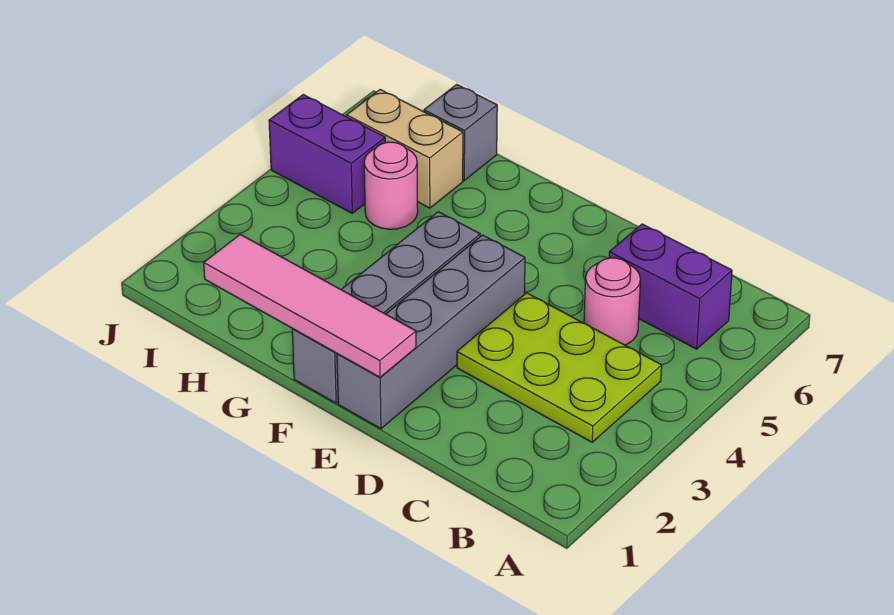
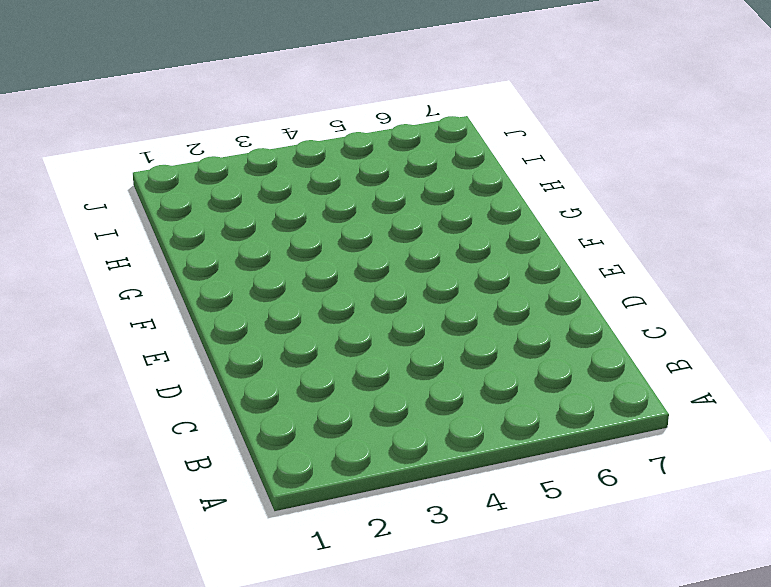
none -> lime plate B3:D4 level 1
none -> purple brick B6:C6 level 1

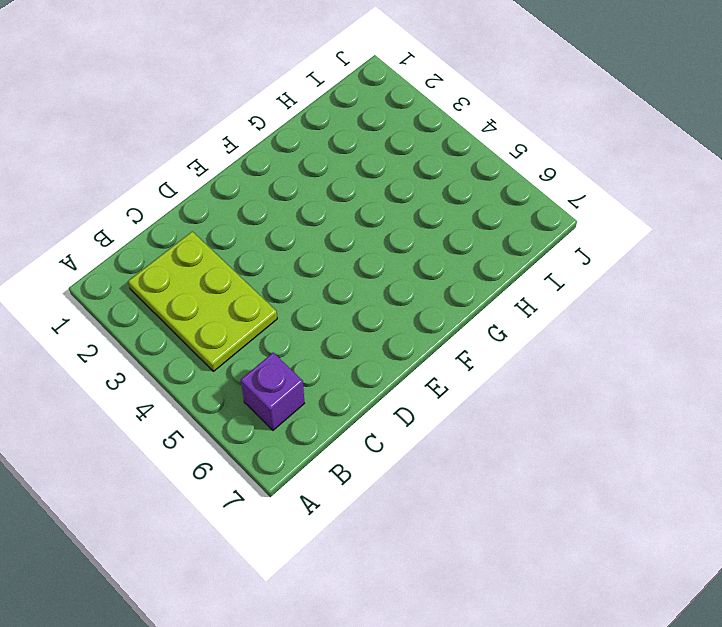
lime plate B2:C4 level 1 -> lime plate B3:D4 level 1
purple brick B6 level 1 -> purple brick B6:C6 level 1
none -> pink round brick C5 level 1
none -> grey brick E1:E4 level 1

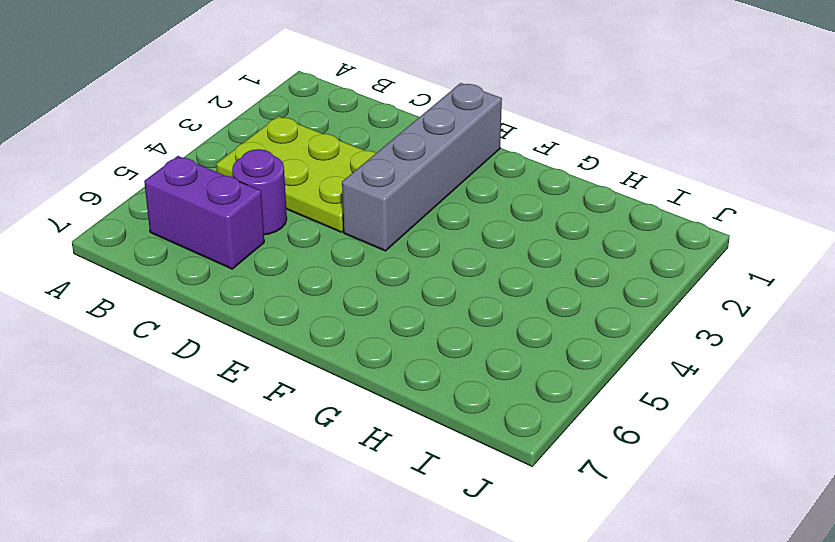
purple round brick C5 level 1 -> pink round brick C5 level 1
none -> grey brick F1:F4 level 1
none -> pink round brick H5 level 1

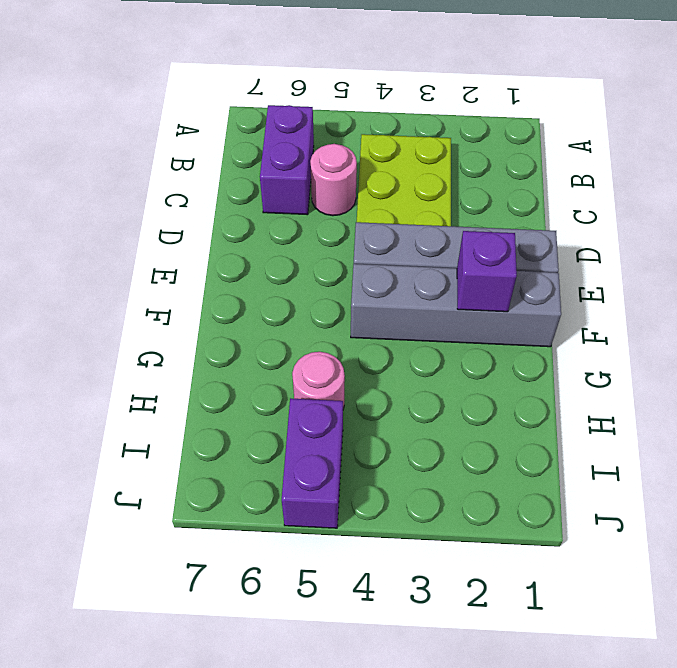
purple brick F2 level 2 -> none
none -> tan brick H6:I6 level 1
none -> grey brick H7 level 1

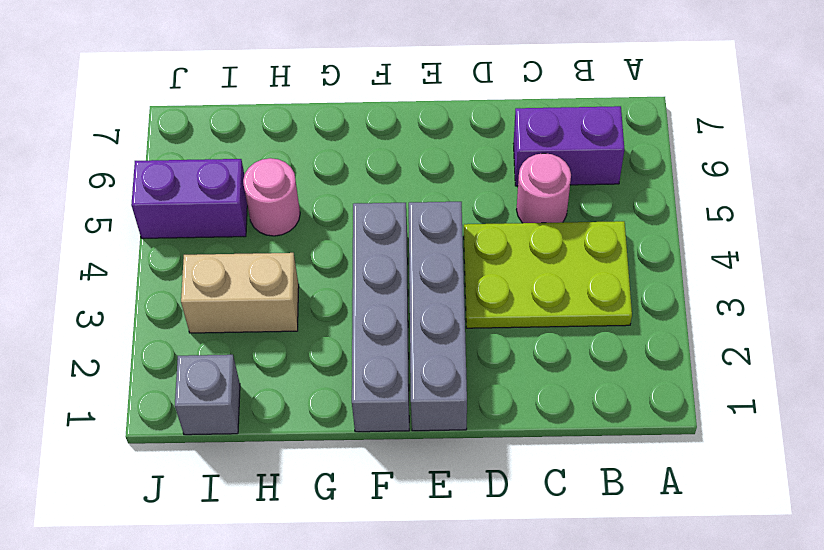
tan brick H3:I3 level 1 -> tan brick H6:I6 level 1
grey brick I1 level 1 -> grey brick H7 level 1
none -> pink tile E1:H1 level 2

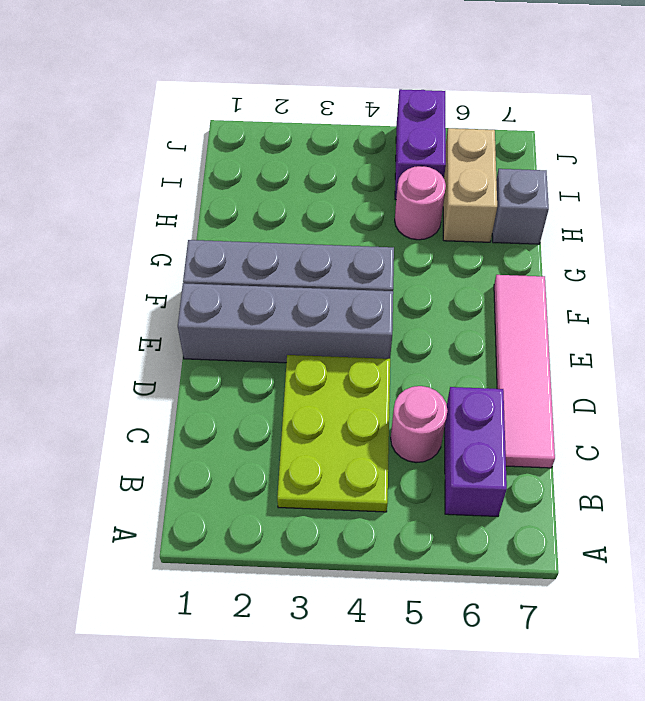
pink tile C7:F7 level 1 -> pink tile E1:H1 level 2

